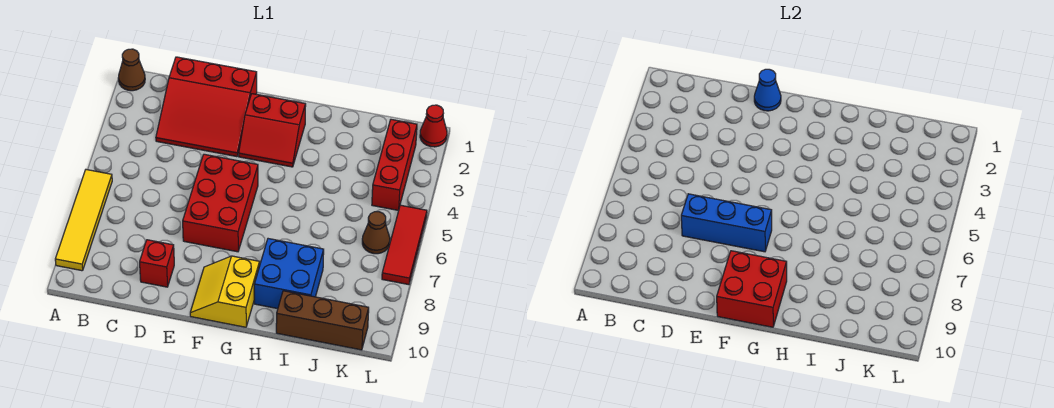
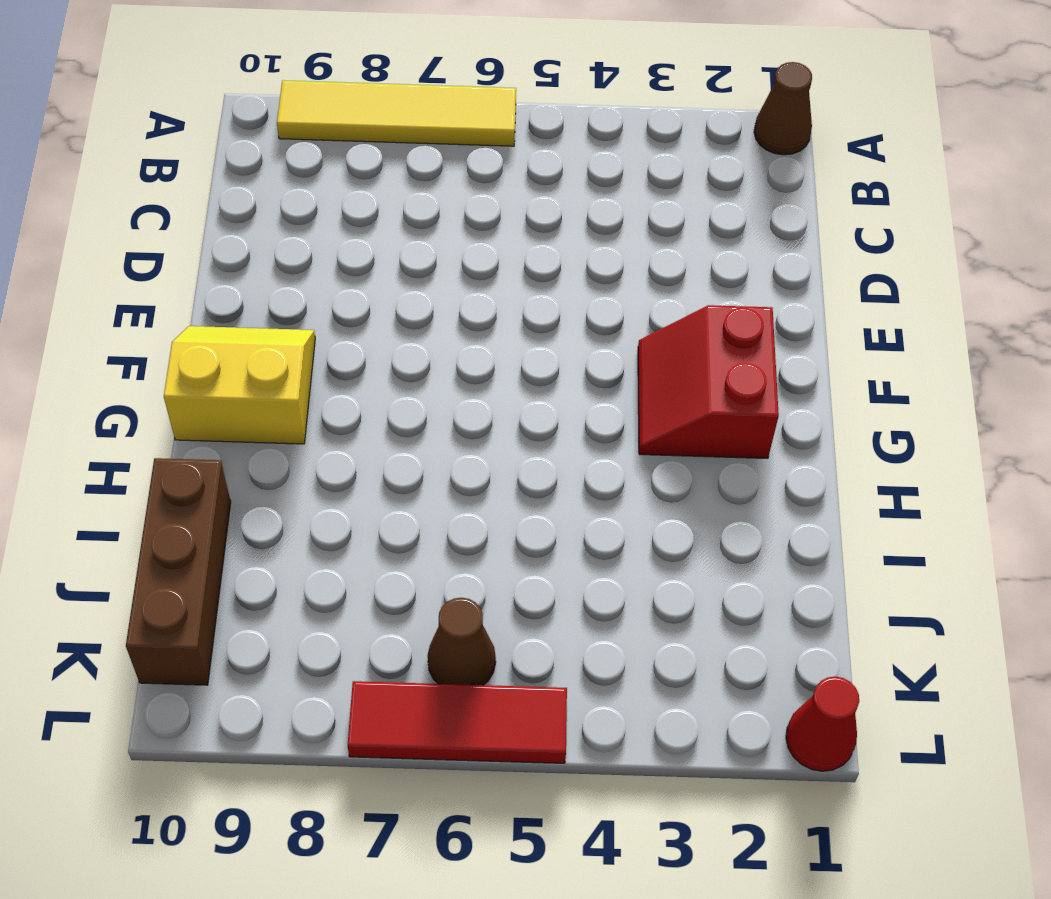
none -> red slope C1:E3 level 1 top 1
none -> red brick D9 level 1
none -> red brick E5:F7 level 1

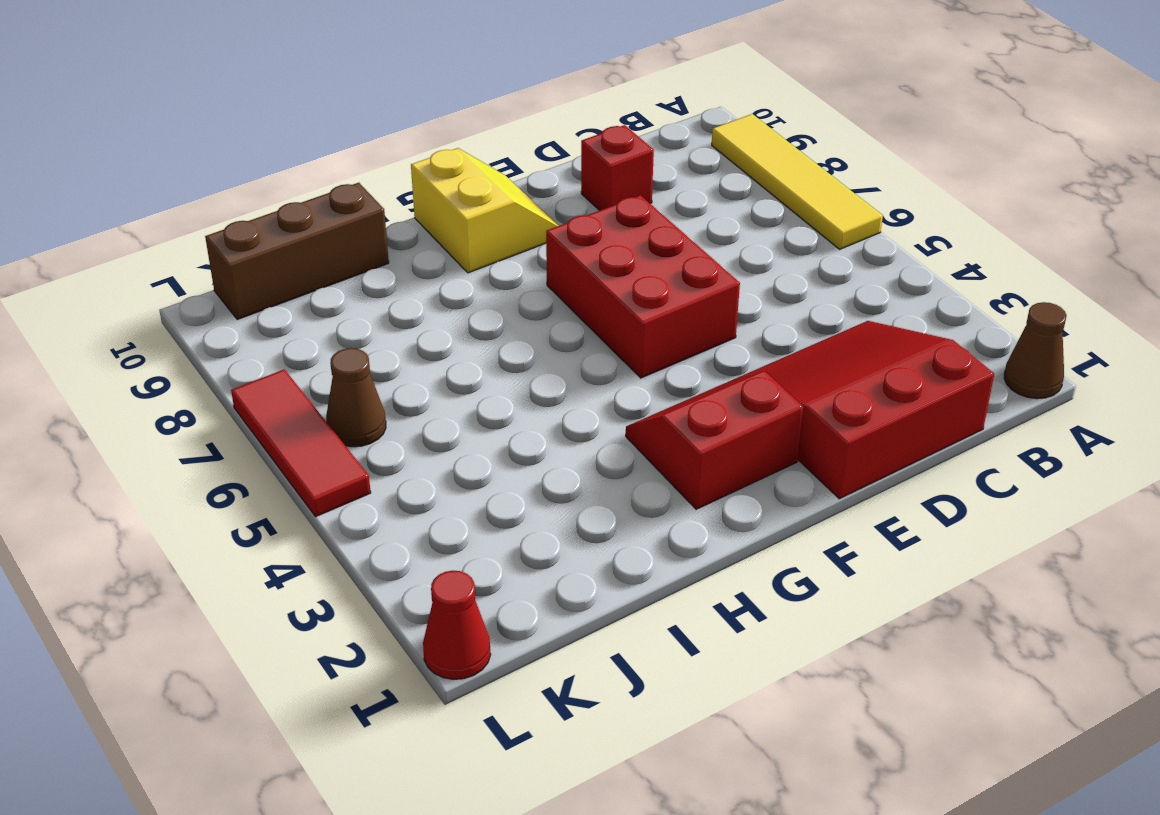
none -> blue brick H8:I9 level 1
none -> red brick K2:K4 level 1
none -> blue brick D7:F7 level 2

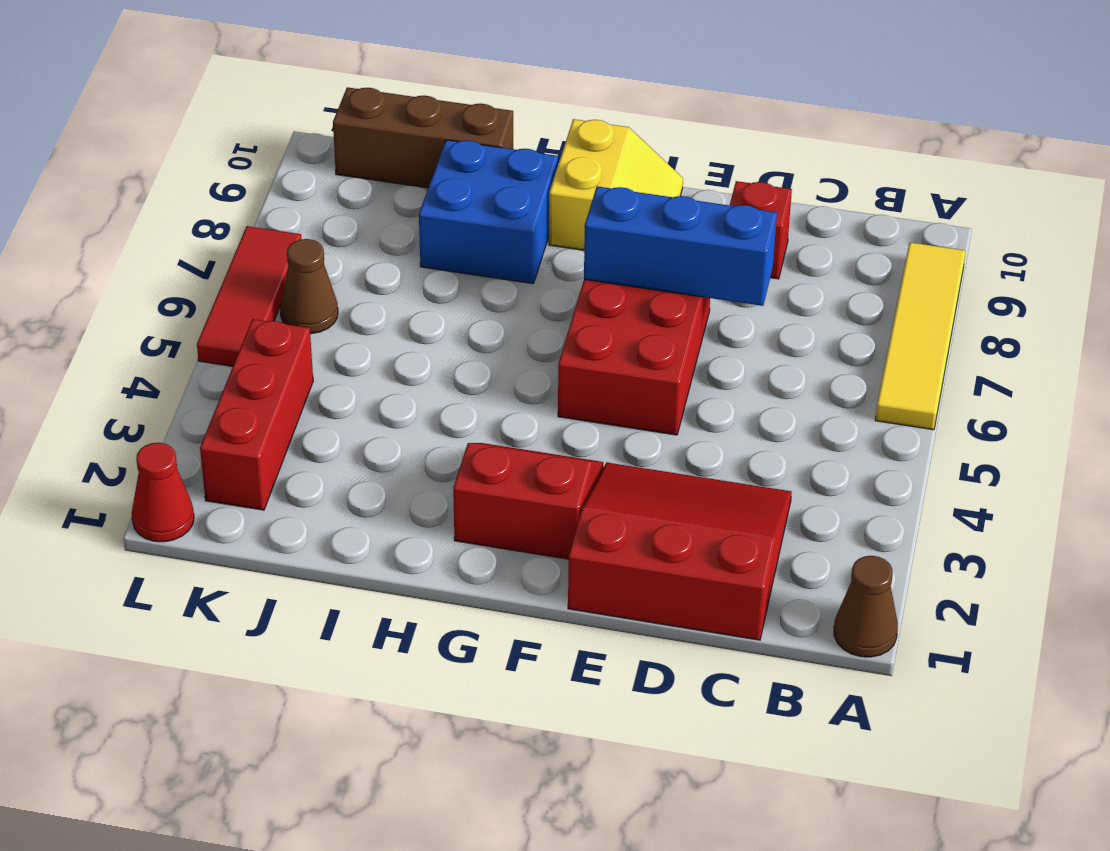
none -> blue cone E1 level 2
none -> red brick F9:G10 level 2

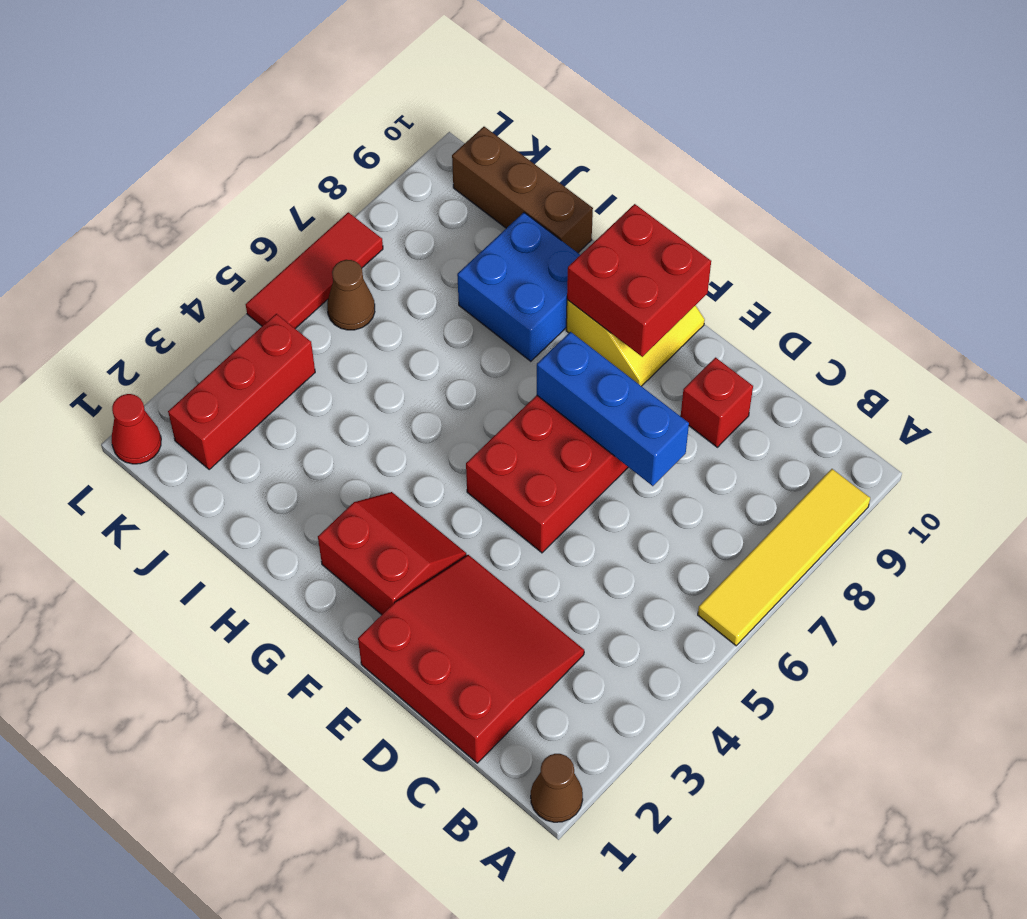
none -> blue cone E1 level 2

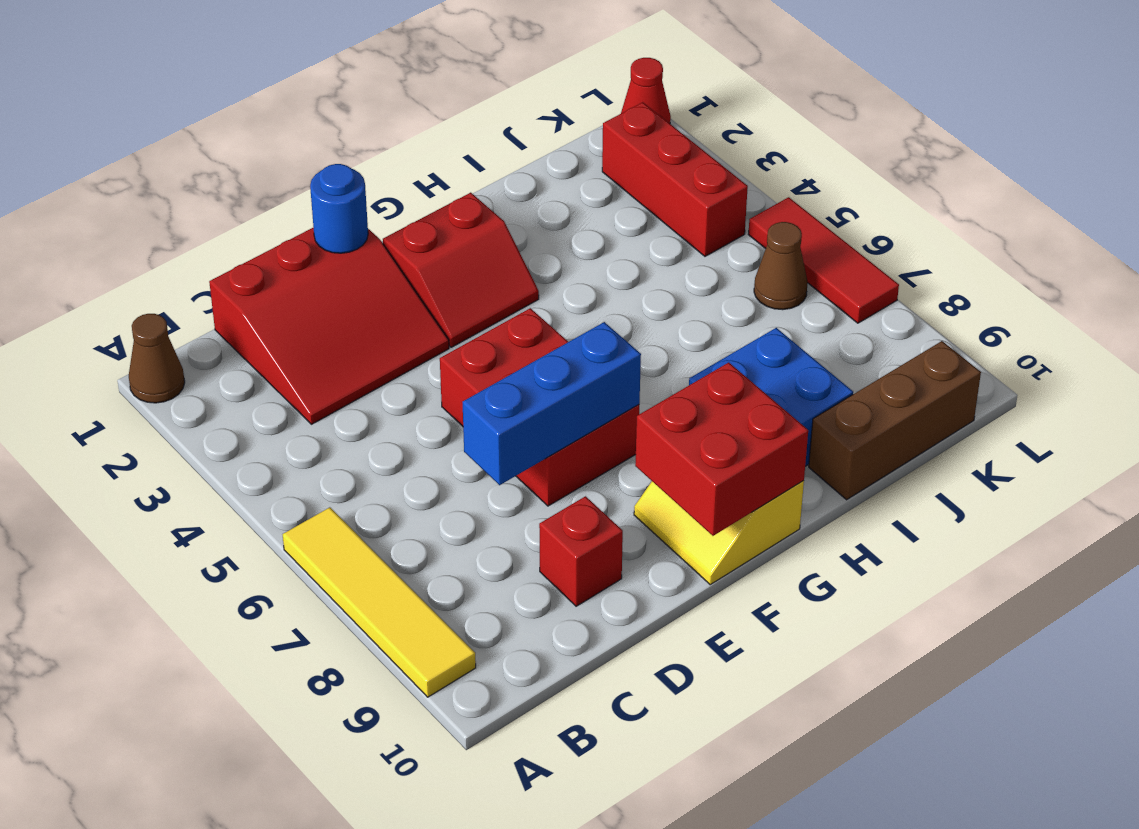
blue round brick E1 level 2 -> blue cone E1 level 2

